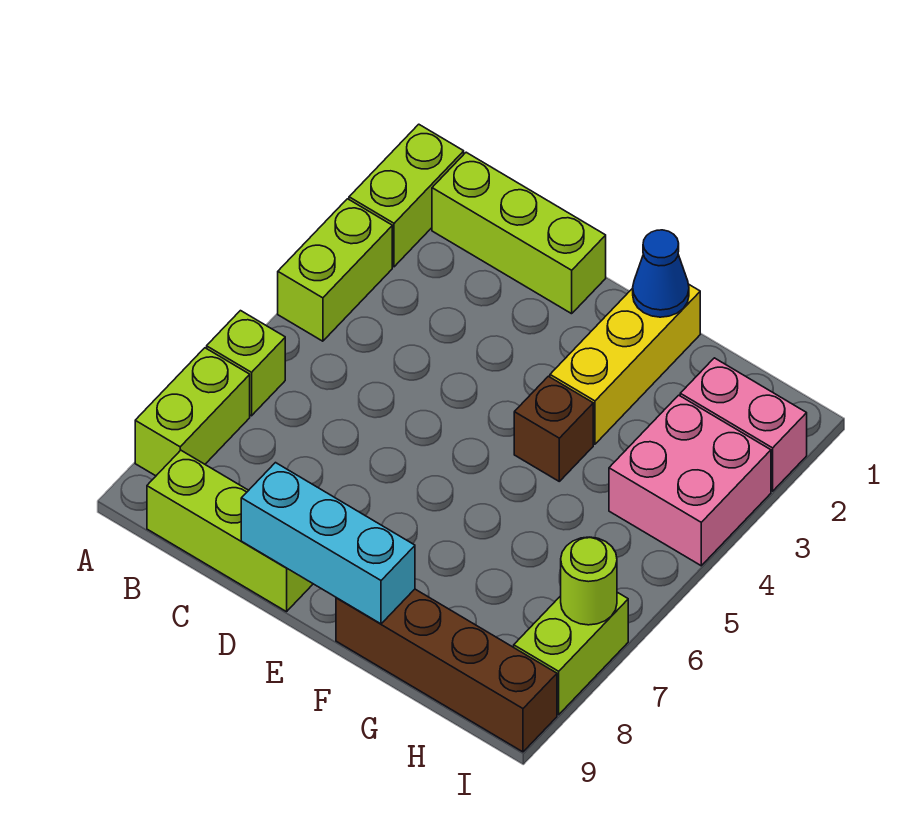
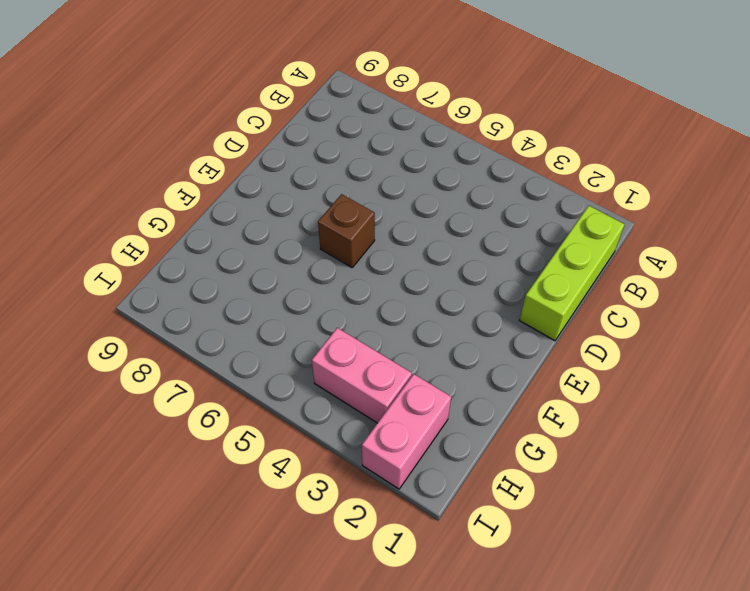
brown brick E6 level 1 -> brown brick F4 level 1
pink brick H3:H4 level 1 -> pink brick H3:I4 level 1
none -> lime brick A1:A2 level 1
none -> lime brick A3:A4 level 1
none -> lime brick A6 level 1

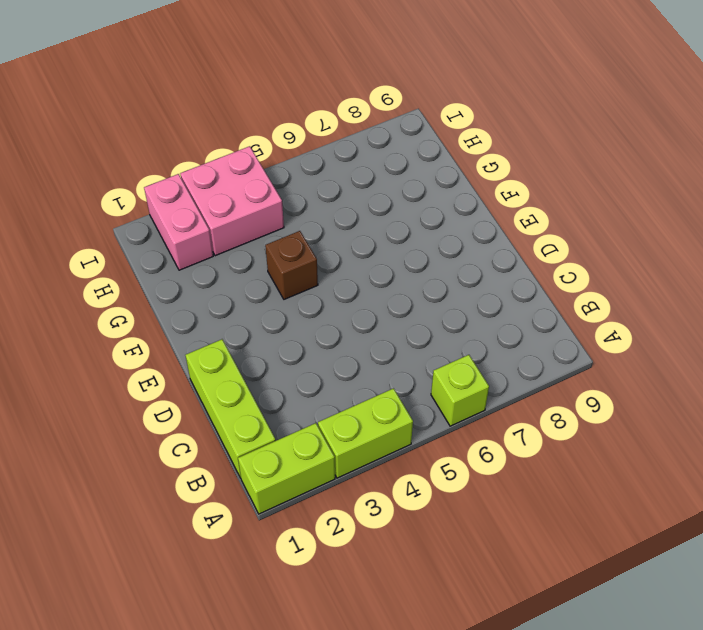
none -> lime brick A7:A8 level 1
none -> lime brick B9:D9 level 1
none -> yellow brick F1:F3 level 1

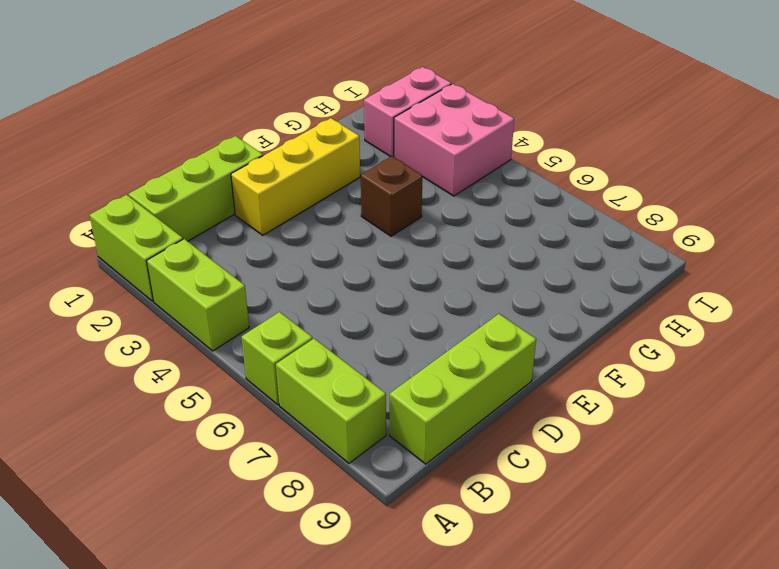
yellow brick D2:F2 level 1 -> yellow brick F1:F3 level 1
none -> brown brick F9:I9 level 1
none -> lime brick I7:I8 level 1
none -> cyan brick D9:F9 level 2

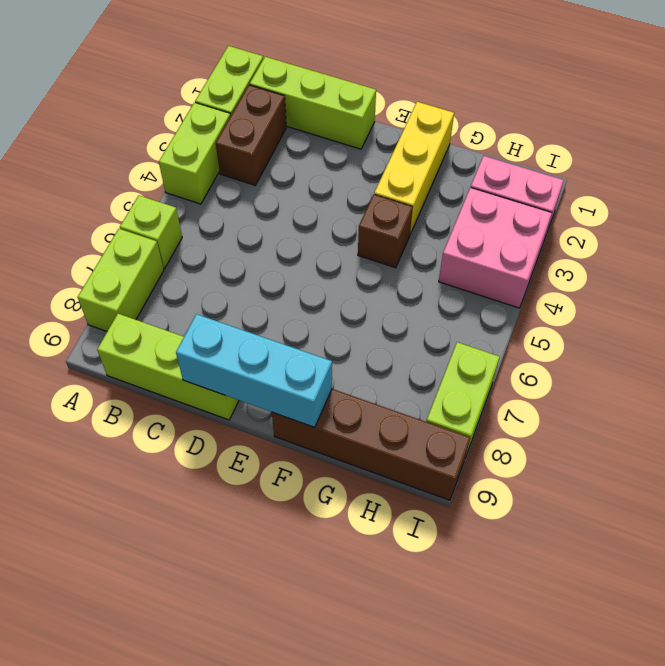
brown brick B2:B3 level 1 -> none
none -> blue cone F1 level 2
none -> lime round brick I7 level 2

